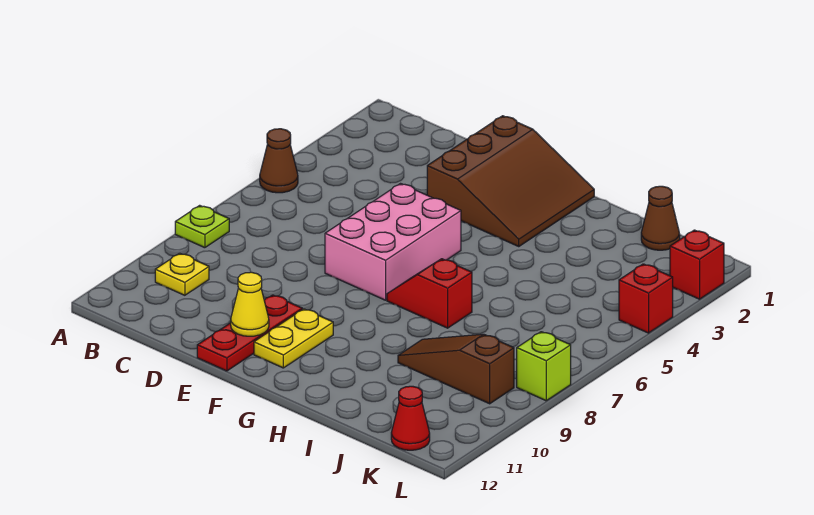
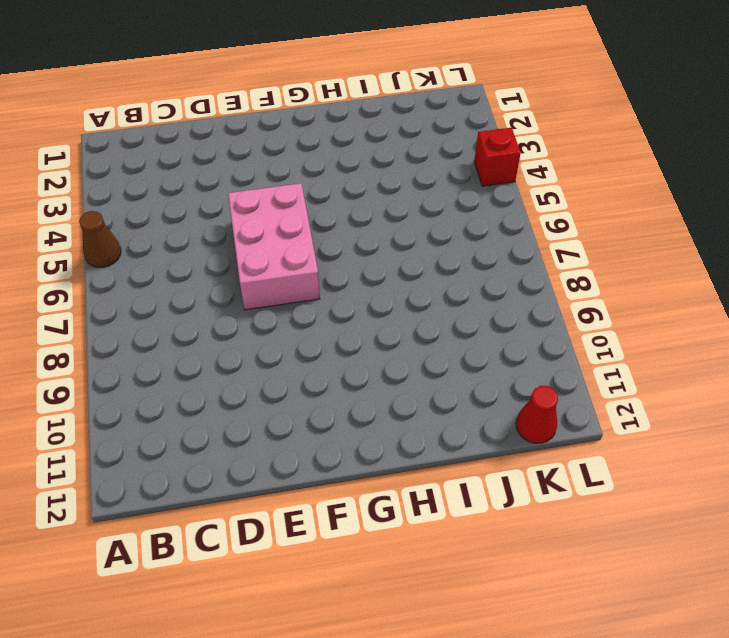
none -> lime plate A8 level 1
none -> yellow plate B10 level 1
none -> brown slope E1:G3 level 1 top E

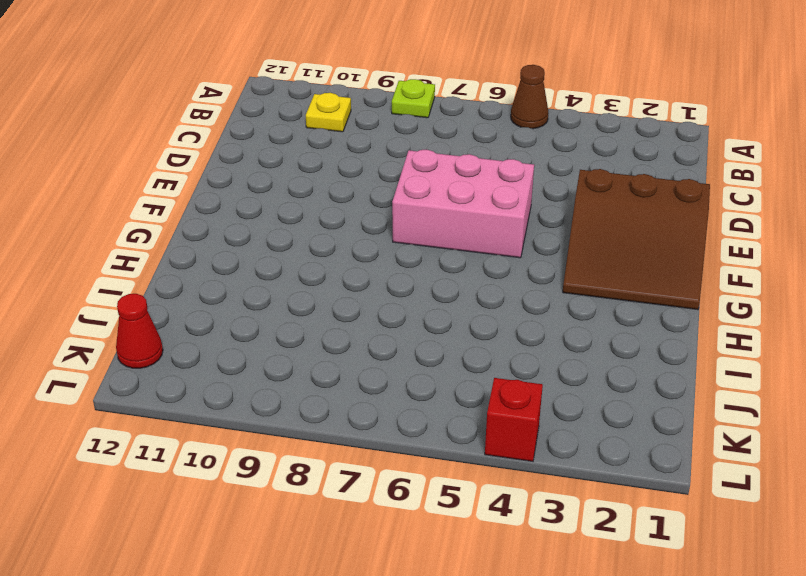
none -> red plate E10:E12 level 1
none -> yellow plate F10:F11 level 1
none -> red slope G7:H7 level 1 top H

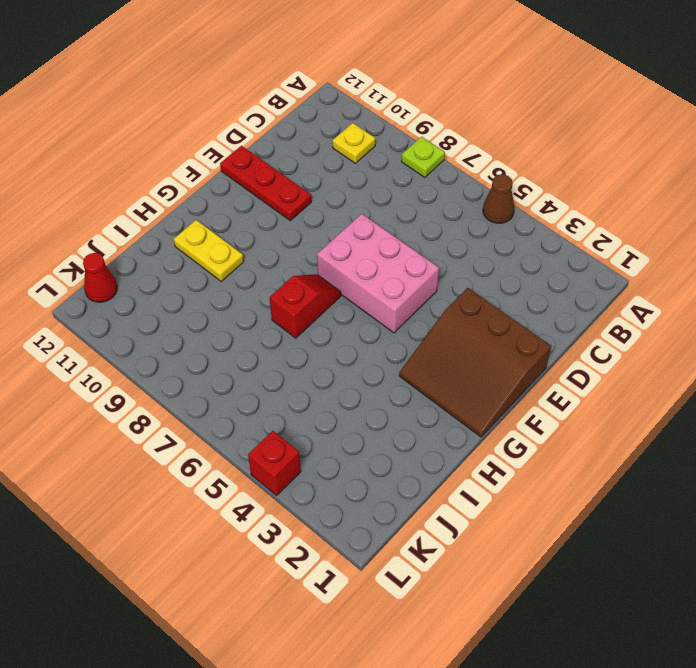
yellow plate H10:H11 level 1 -> yellow plate F10:F11 level 1
none -> brown slope I9:K9 level 1 top K
none -> brown cone J1 level 1
none -> red brick L2 level 1

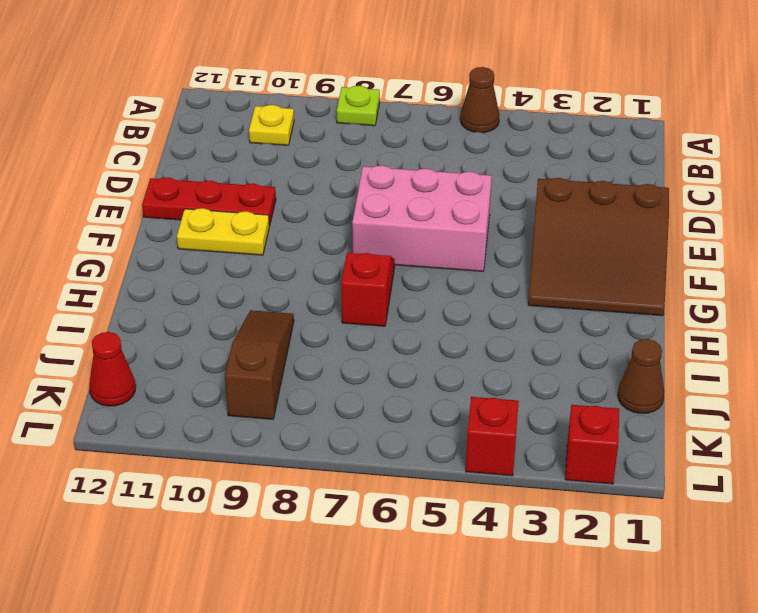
none -> lime brick L8 level 1
none -> yellow cone E11 level 2

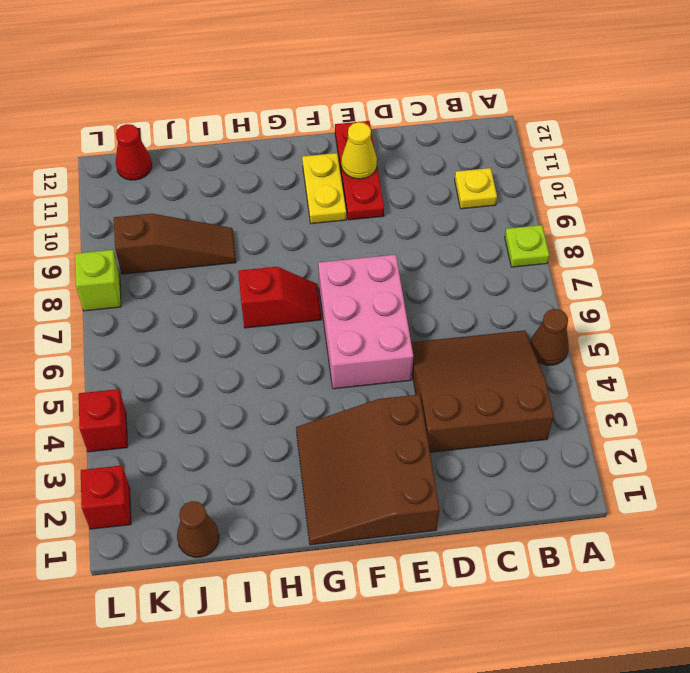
brown slope B3:D5 level 1 top 3 -> none

